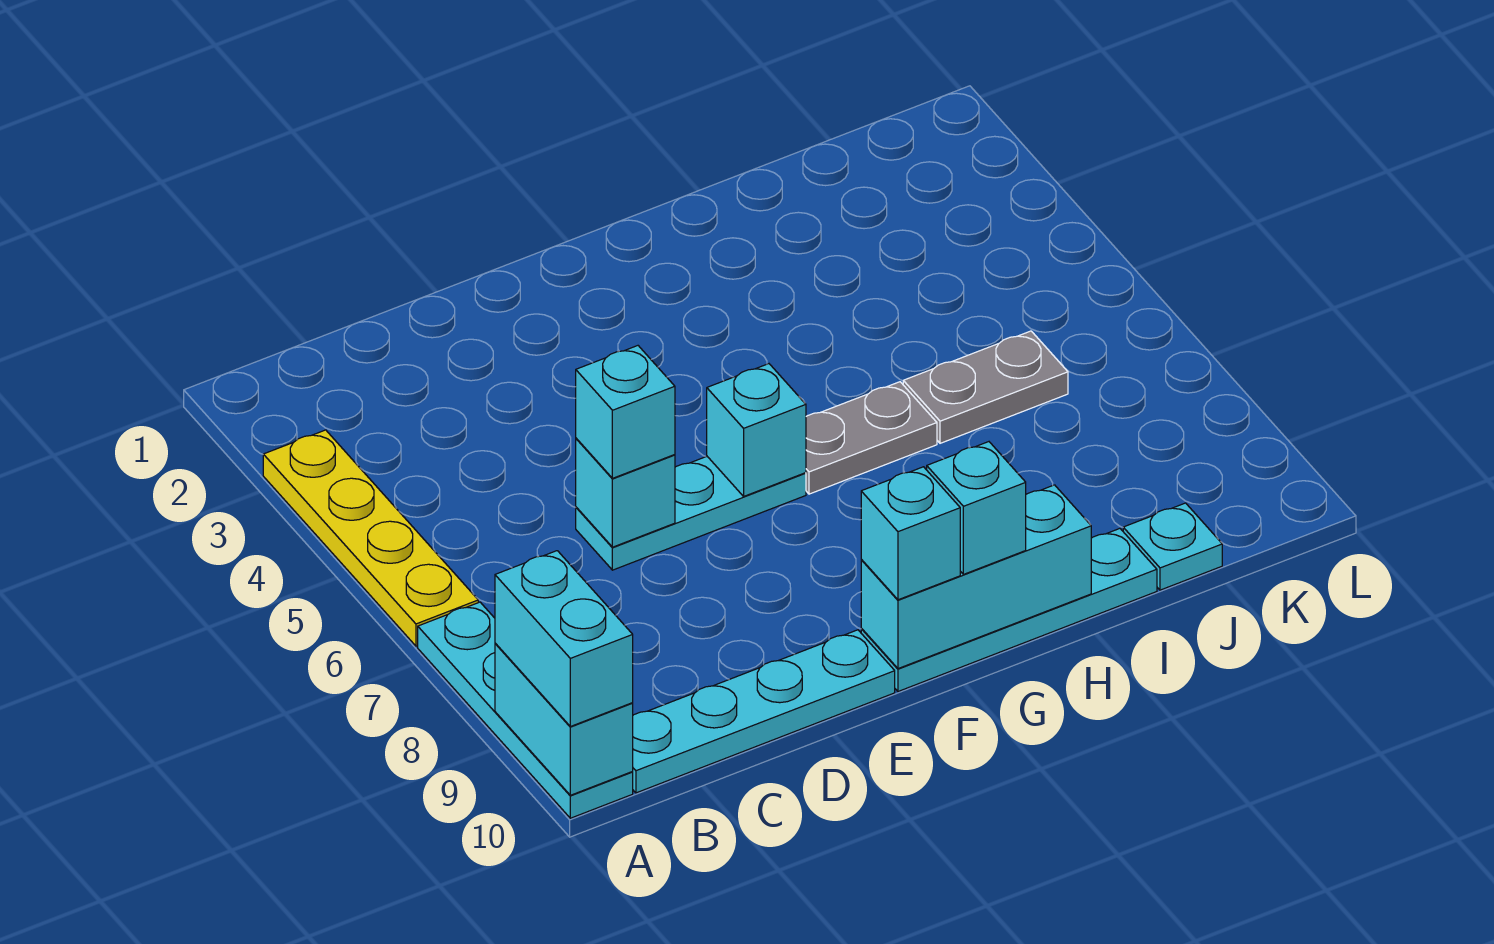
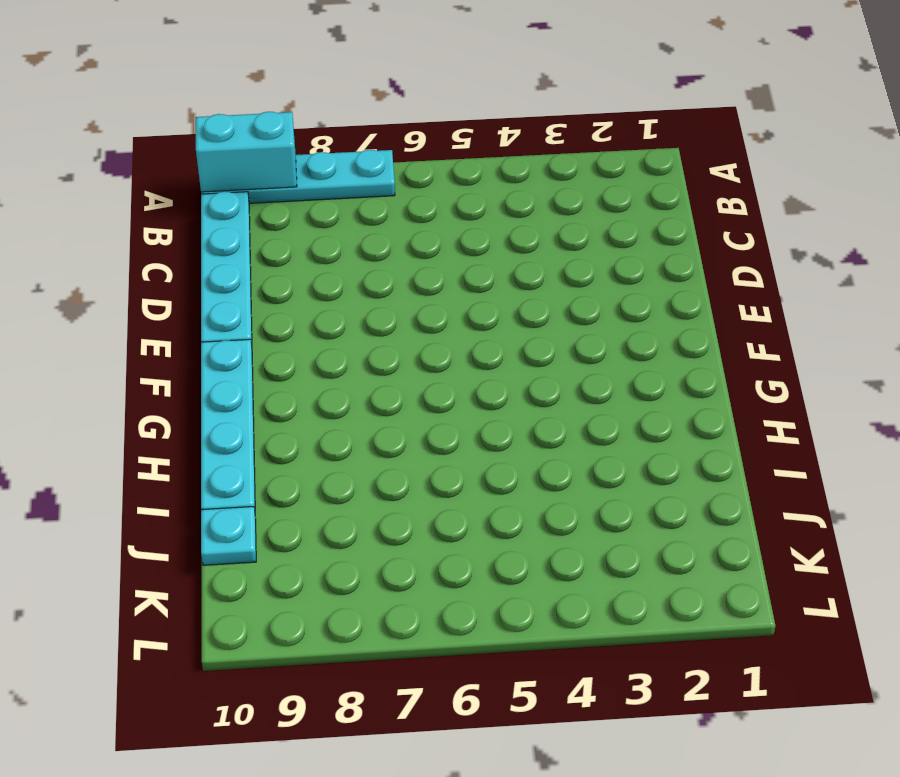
none -> yellow plate A3:A6 level 1
none -> cyan plate D6:F6 level 1
none -> grey plate G6:H6 level 1

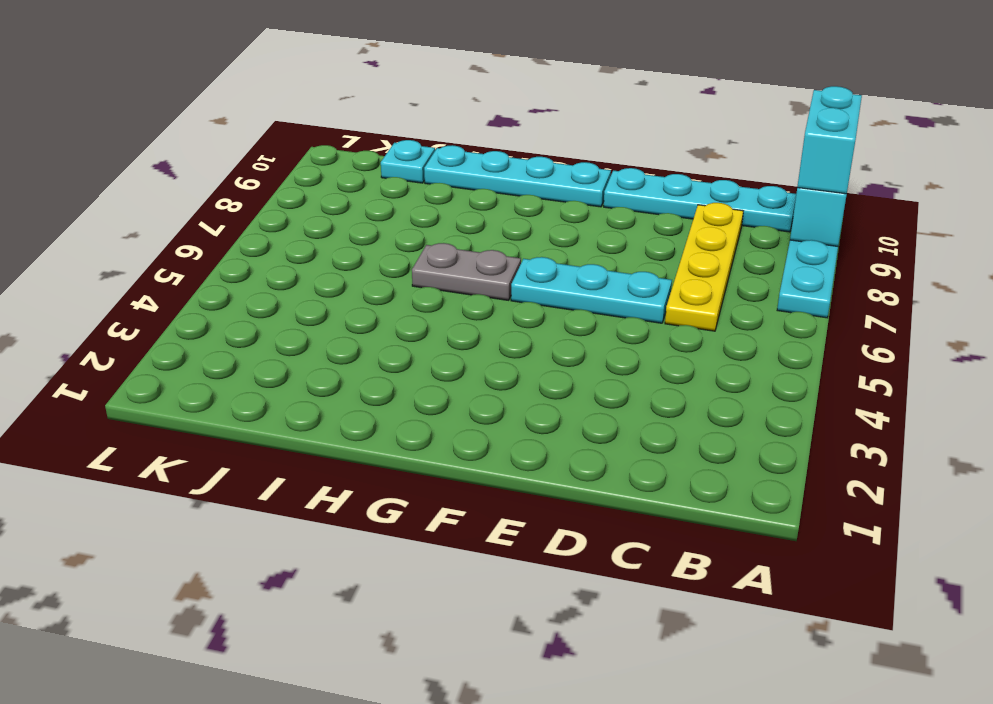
yellow plate C6:C9 level 1 -> yellow plate A3:A6 level 1
none -> grey plate I6:J6 level 1
none -> cyan brick D6 level 2
none -> cyan brick F6 level 2

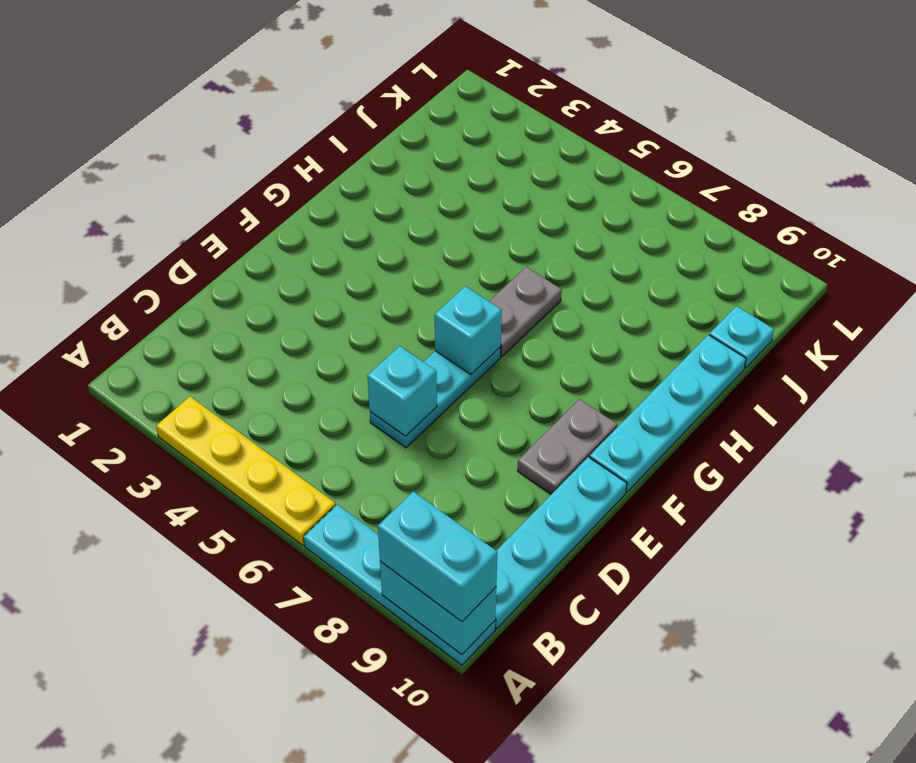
grey plate E9:F9 level 1 -> grey plate I6:J6 level 1
none -> cyan brick F10:H10 level 2
none -> cyan brick D6 level 3
none -> cyan brick F10 level 3

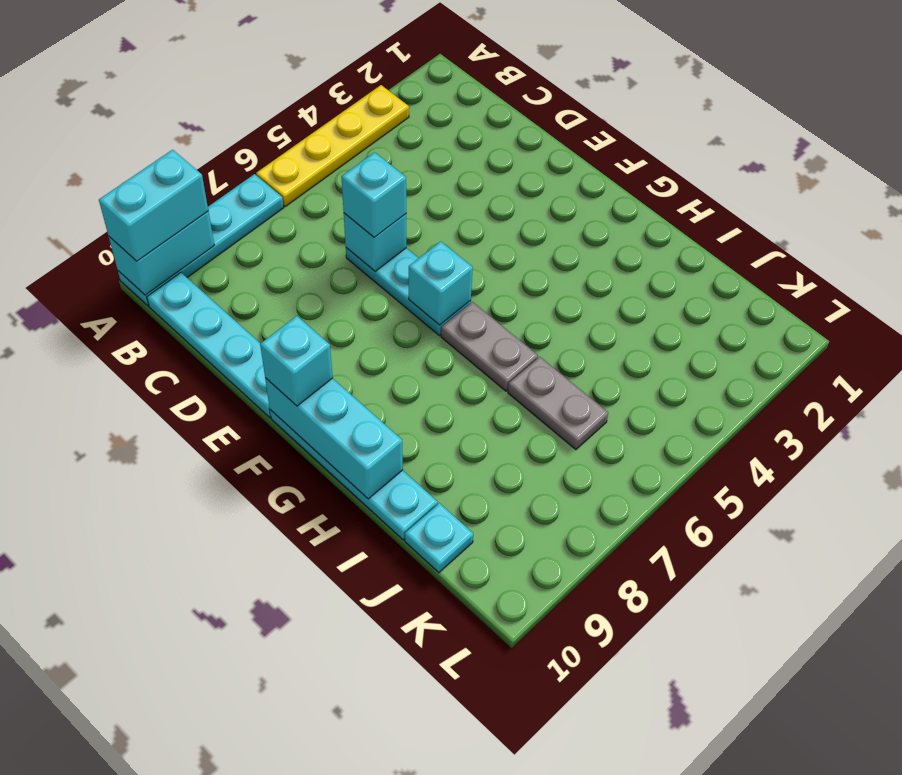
none -> cyan brick G10 level 3

